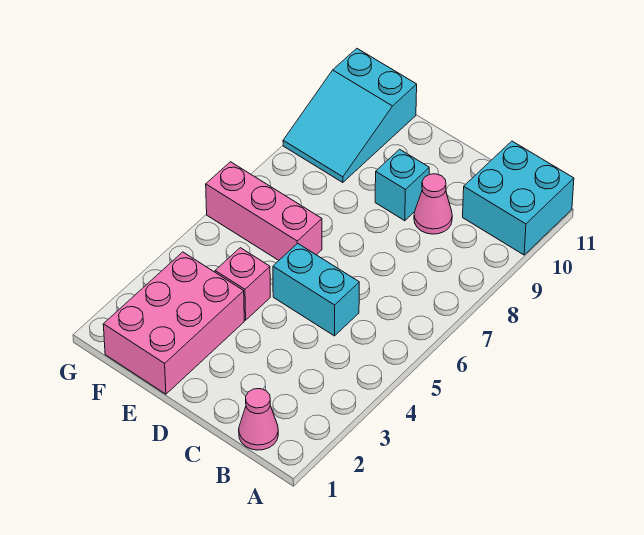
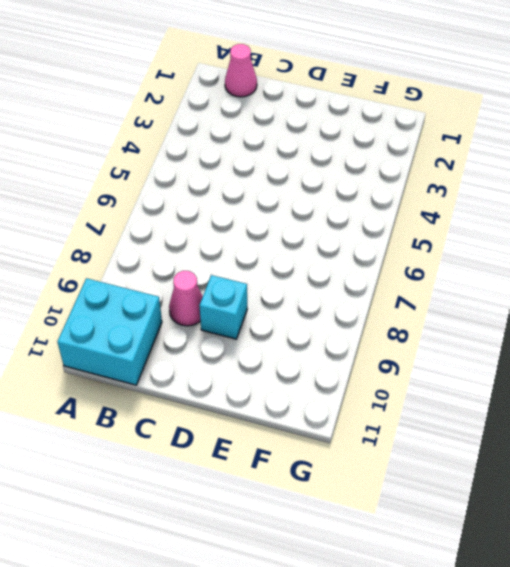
none -> cyan brick C5:D5 level 1
none -> pink brick E1:F3 level 1

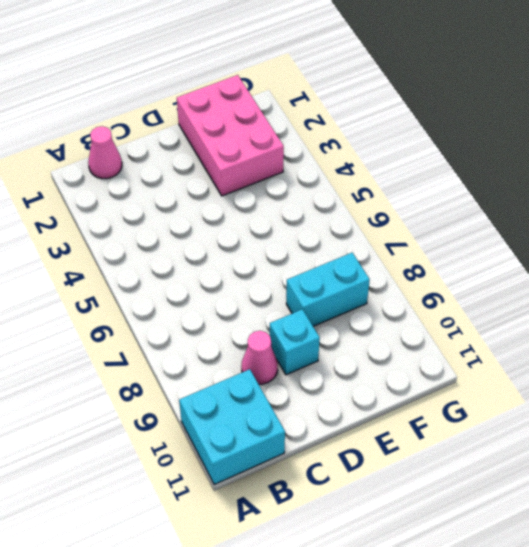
cyan brick E8:F8 level 1 -> cyan brick C5:D5 level 1
none -> pink brick E4 level 1
none -> pink brick E6:G6 level 1

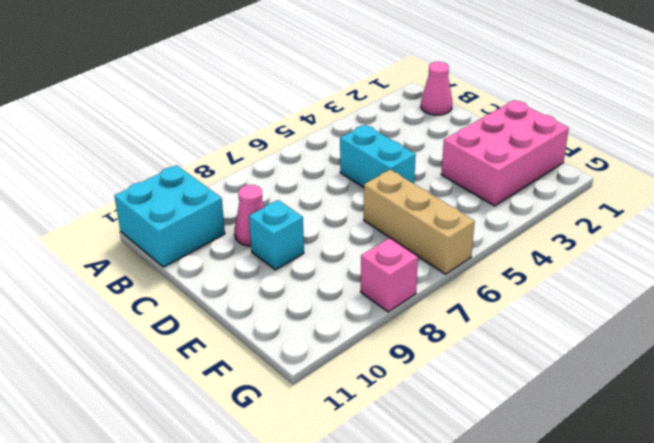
tan brick E6:G6 level 1 -> pink brick E6:G6 level 1
pink brick G8 level 1 -> pink brick E4 level 1
none -> cyan slope F9:G11 level 1 top 11

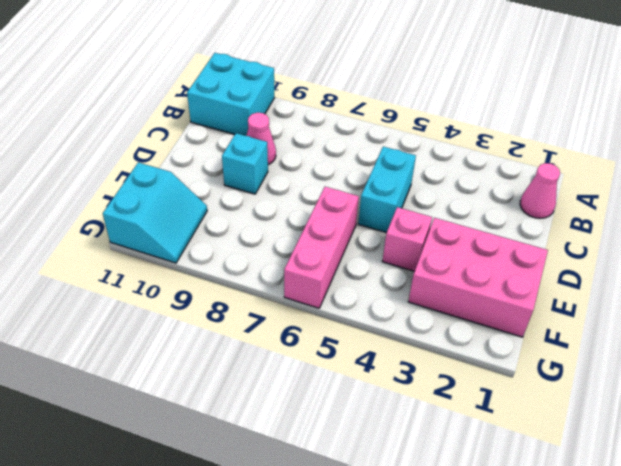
cyan slope F10:G11 level 1 top 11 -> cyan slope F9:G11 level 1 top 11

